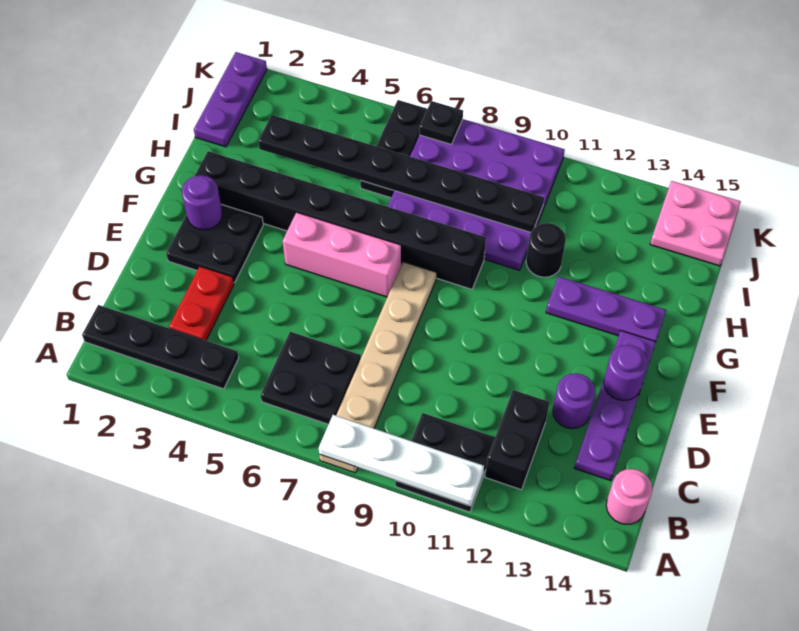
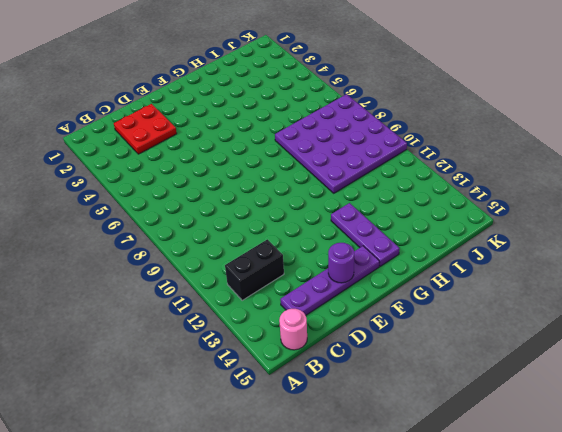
red plate C2:D3 level 1 -> red plate C3:D3 level 1
none -> tan plate A8:F8 level 1
none -> black plate A10:B11 level 1
none -> black plate B1:B4 level 1

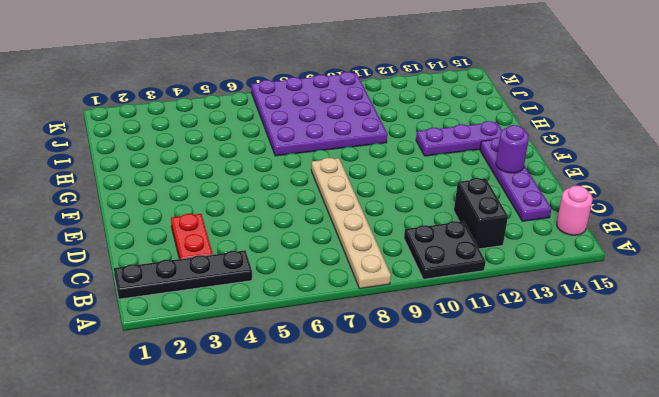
none -> black plate B6:C7 level 1
none -> purple round brick D13 level 1
none -> black plate E2:F3 level 1

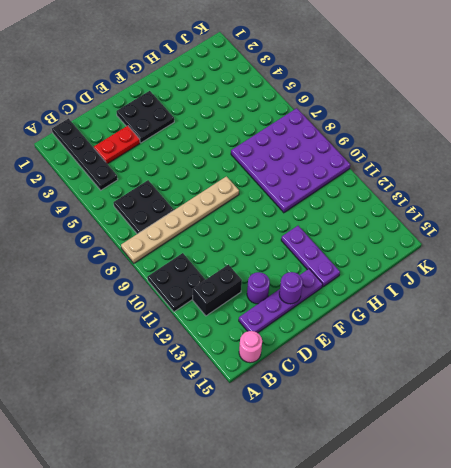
none -> pink brick F5:F7 level 1
none -> black brick G2:G9 level 1
none -> black round brick H11 level 1

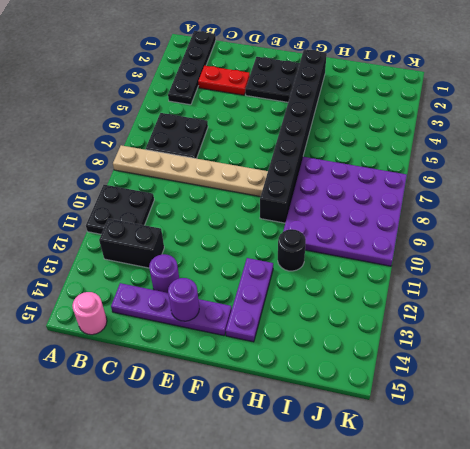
none -> pink brick F5:F7 level 1
none -> purple plate I1:K1 level 1
none -> black plate I6:K6 level 1

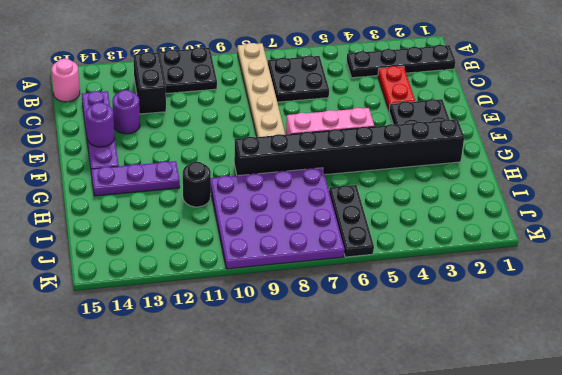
none -> purple plate I1:K1 level 1
none -> pink plate J14:K15 level 1
none -> white plate A8:A11 level 2

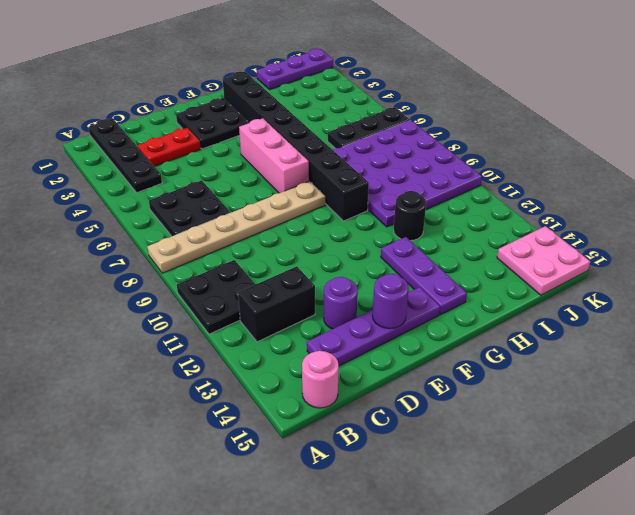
none -> white plate A8:A11 level 2
none -> purple round brick F2 level 2
none -> black plate I3:I10 level 2

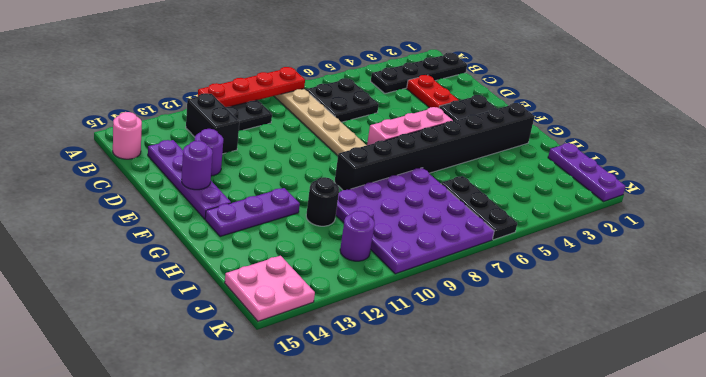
red plate A8:A11 level 2 -> white plate A8:A11 level 2
purple round brick J11 level 1 -> purple round brick F2 level 2
none -> black plate I3:I10 level 2
none -> black plate K7 level 2

